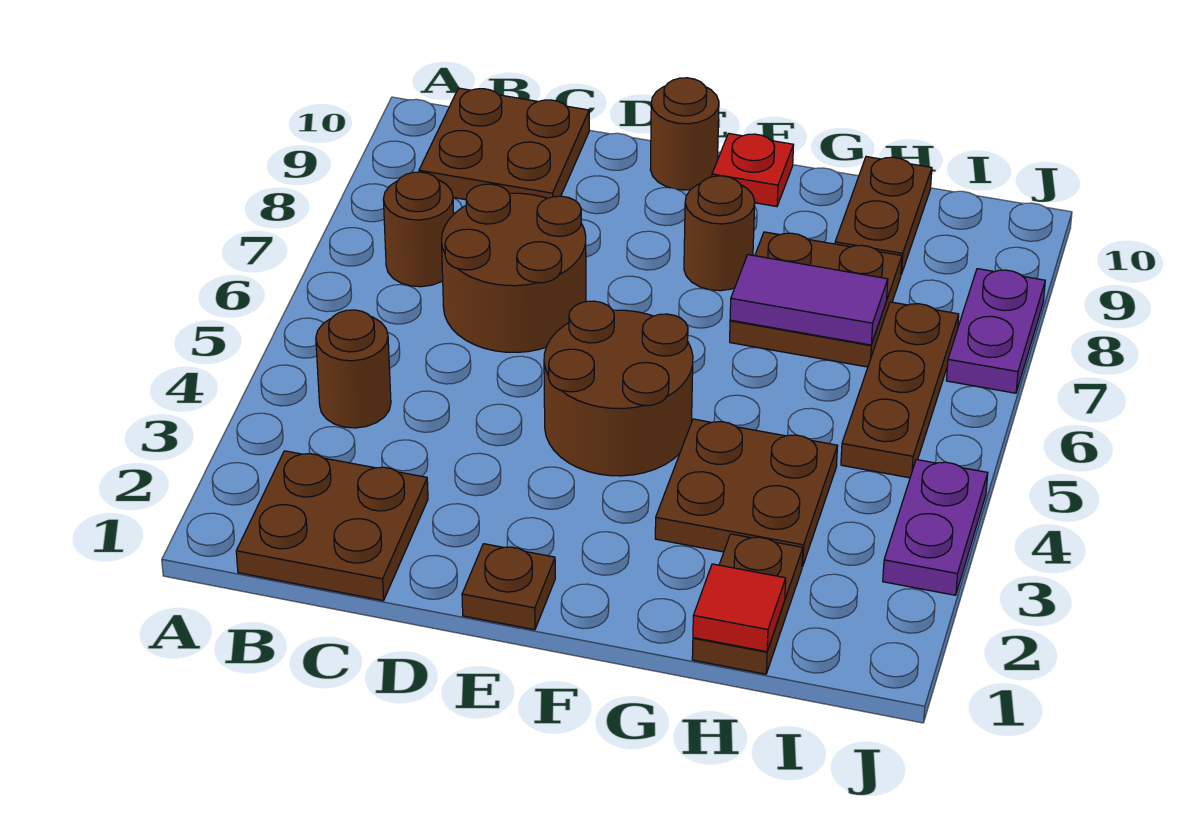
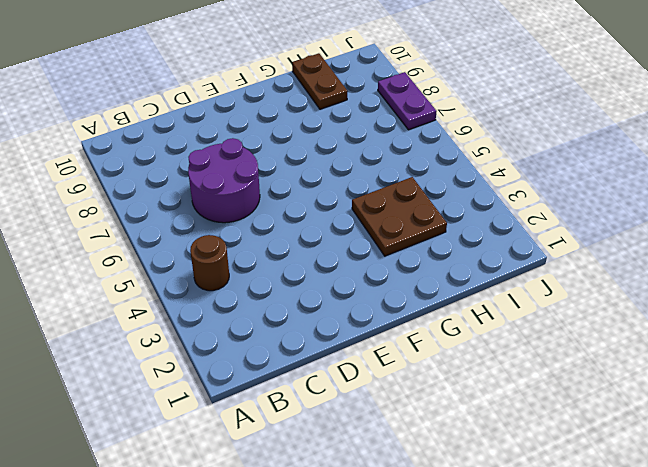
purple round brick C6:D7 level 1 -> brown round brick C6:D7 level 1
none -> brown plate B1:C2 level 1
none -> brown round brick B7 level 1
none -> brown plate B9:C10 level 1

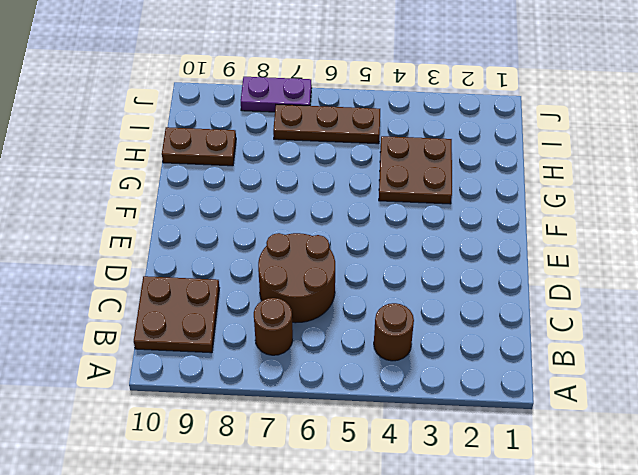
none -> brown plate B1:C2 level 1
none -> brown plate E1 level 1
none -> brown round brick E4:F5 level 1

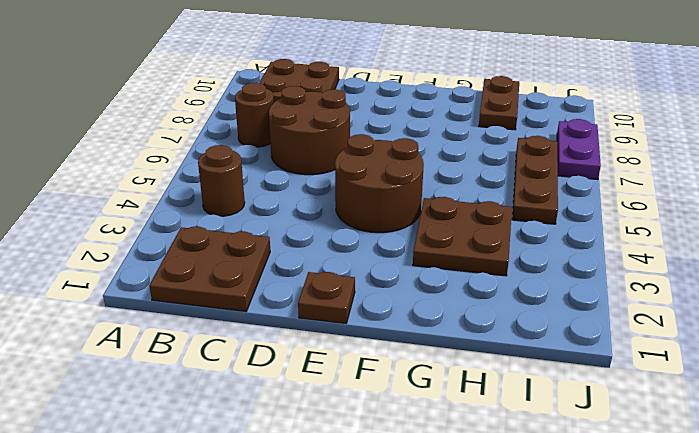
none -> brown round brick E10 level 1
none -> brown round brick F8 level 1
none -> red plate F10 level 1

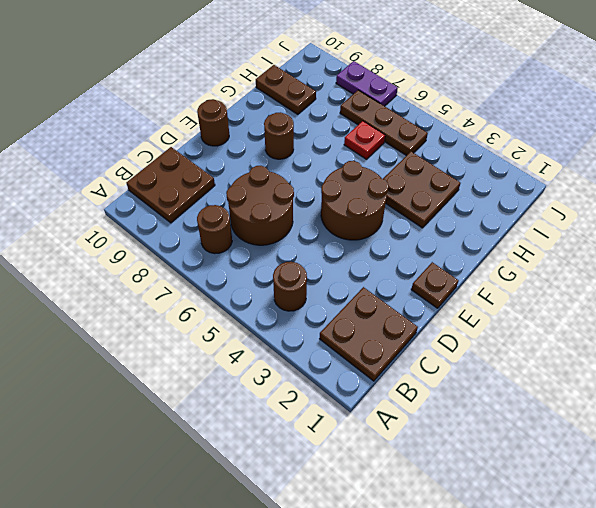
red plate H6 level 1 -> red plate F10 level 1
none -> brown plate G7:H8 level 1
none -> brown plate H1:H2 level 1
none -> purple plate J3:J4 level 1

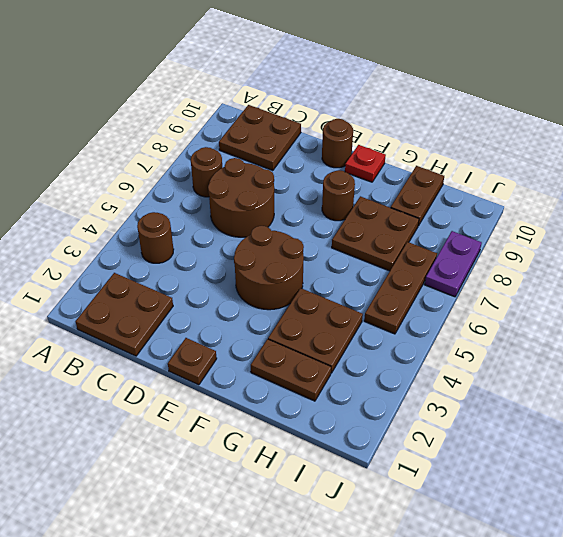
brown plate G2:H2 level 1 -> brown plate H1:H2 level 1
none -> purple plate J3:J4 level 1
none -> purple tile G7:H7 level 2
none -> red tile H1 level 2

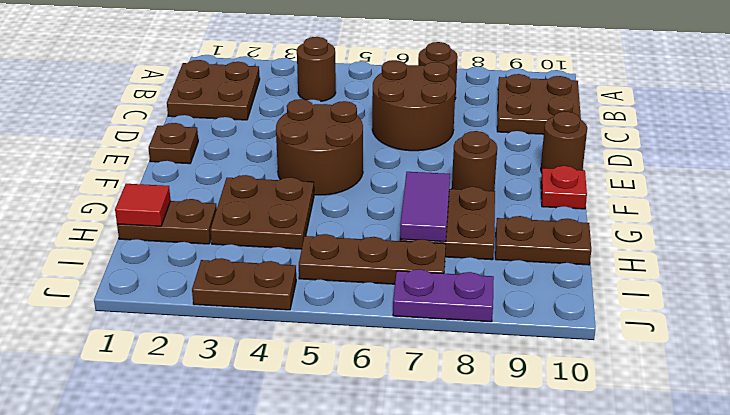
brown plate J3:J4 level 1 -> purple plate J3:J4 level 1

